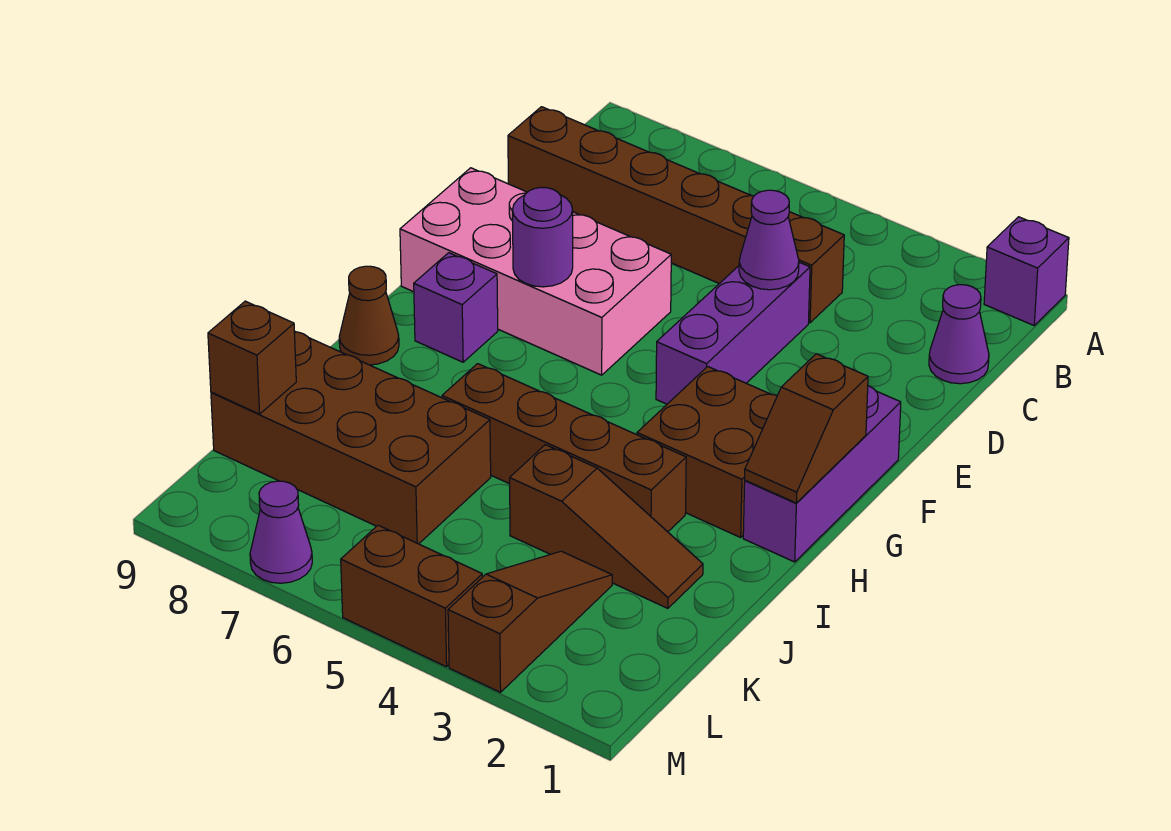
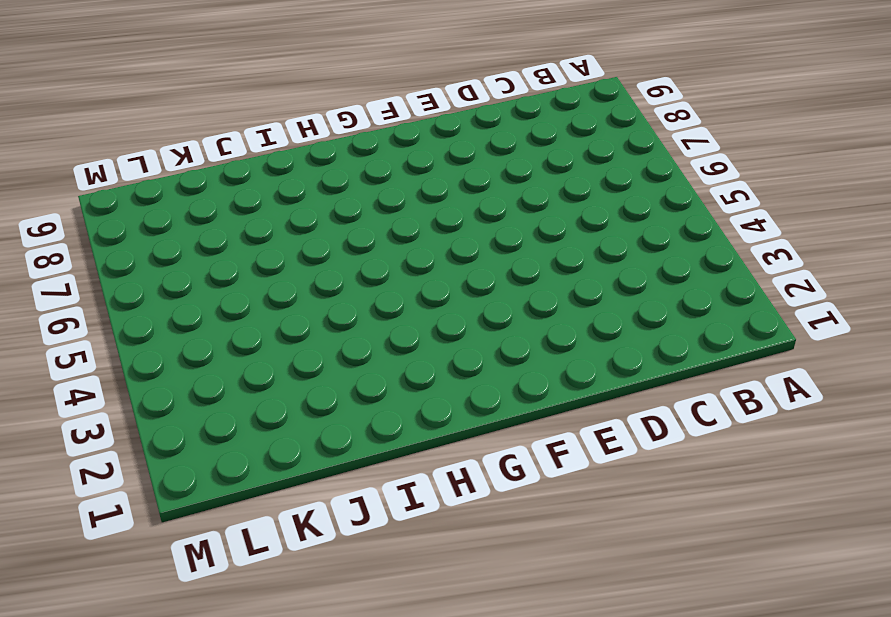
none -> purple brick A1 level 1
none -> purple cone C1 level 1
none -> brown brick C4:C9 level 1

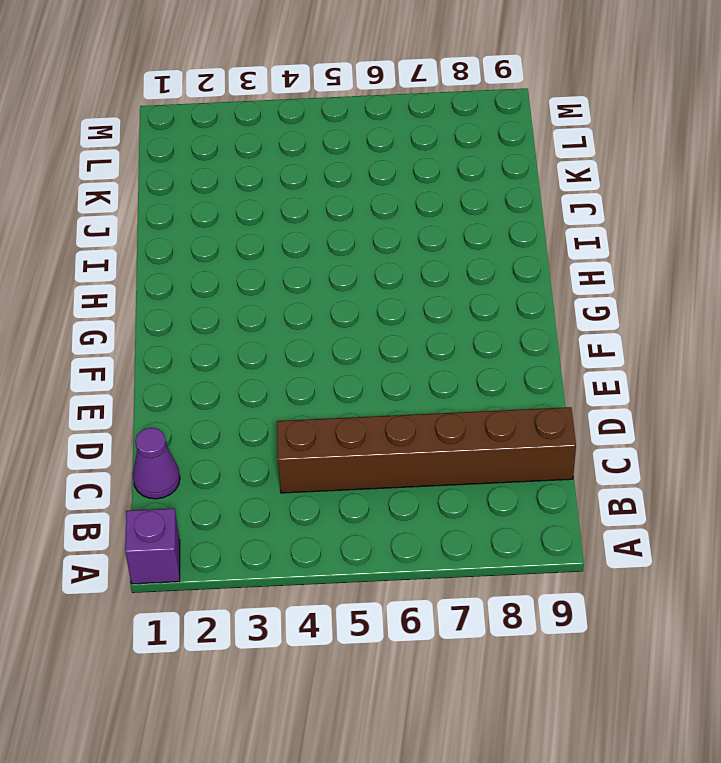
none -> purple brick D4:F4 level 1
none -> pink brick E6:F9 level 1
none -> purple brick F1:H1 level 1

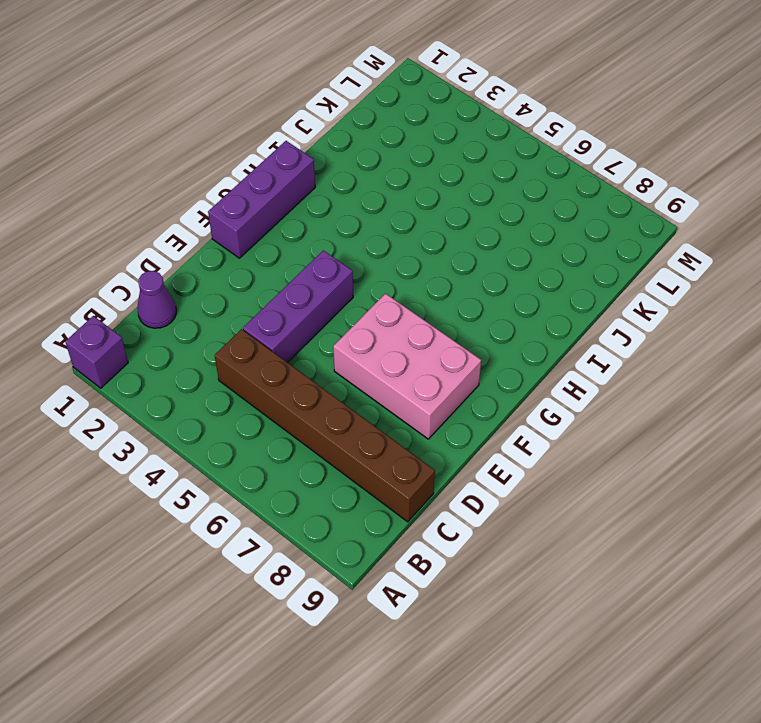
pink brick E6:F8 level 1 -> pink brick E6:F9 level 1
none -> brown brick G2:H3 level 1
none -> purple brick G8 level 1
none -> brown cone H9 level 1

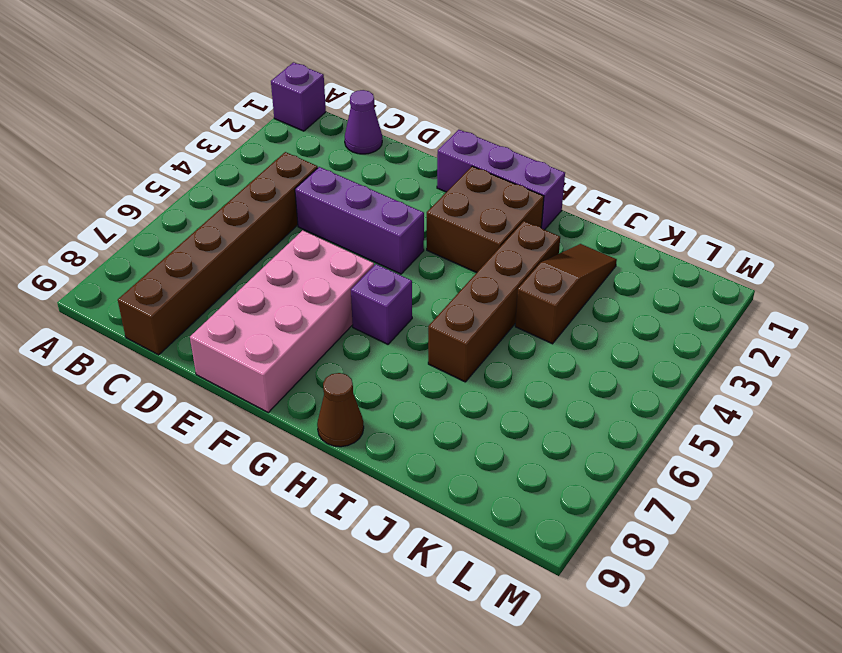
purple brick G6 level 1 -> purple brick G8 level 1
none -> brown brick J6:K9 level 1
none -> brown slope K3:M3 level 1 top M
none -> brown brick M4:M5 level 1

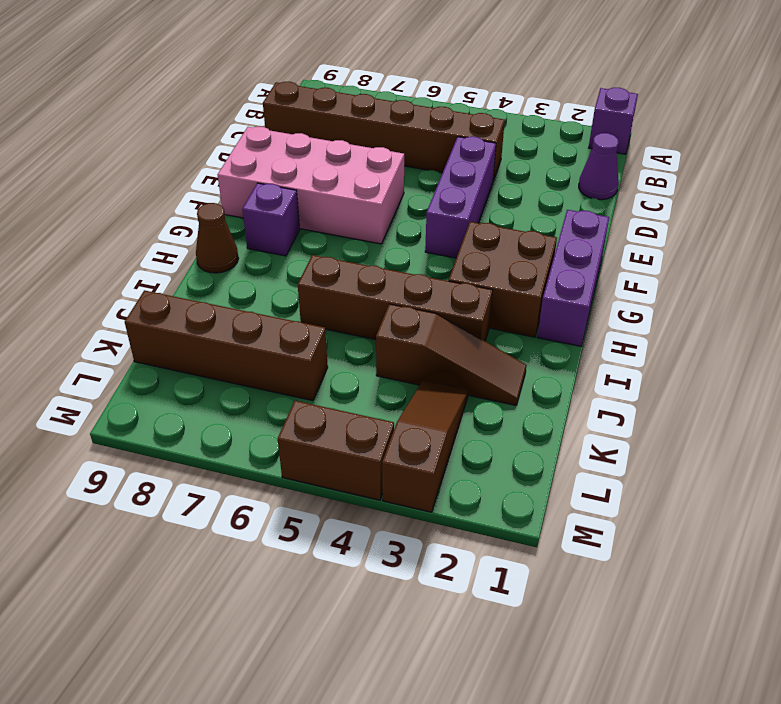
brown brick K6:K9 level 1 -> brown brick J6:K9 level 1
none -> purple cone M7 level 1
none -> purple cone D4 level 2
none -> purple round brick F7 level 2

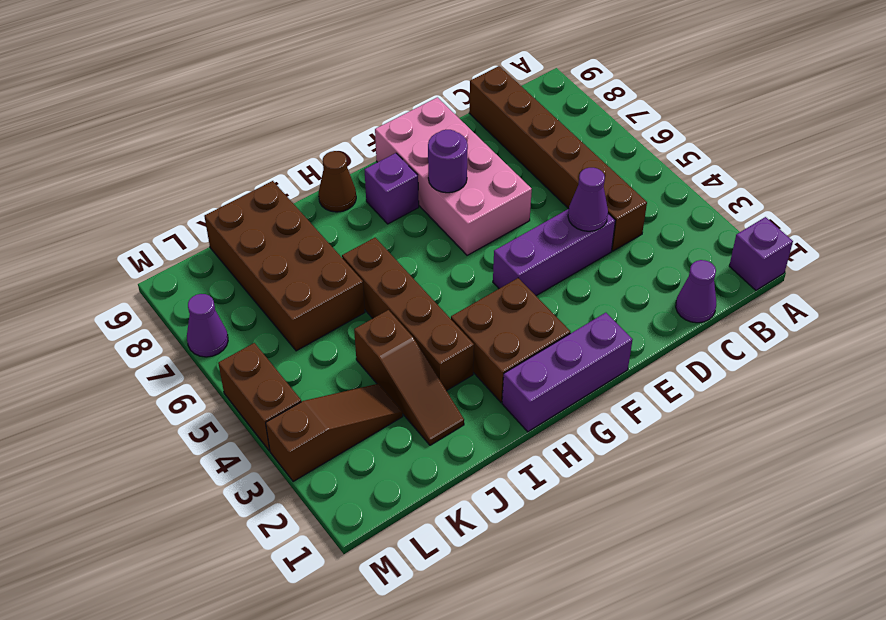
none -> brown slope G1:H1 level 2 top G
none -> brown brick K9 level 2

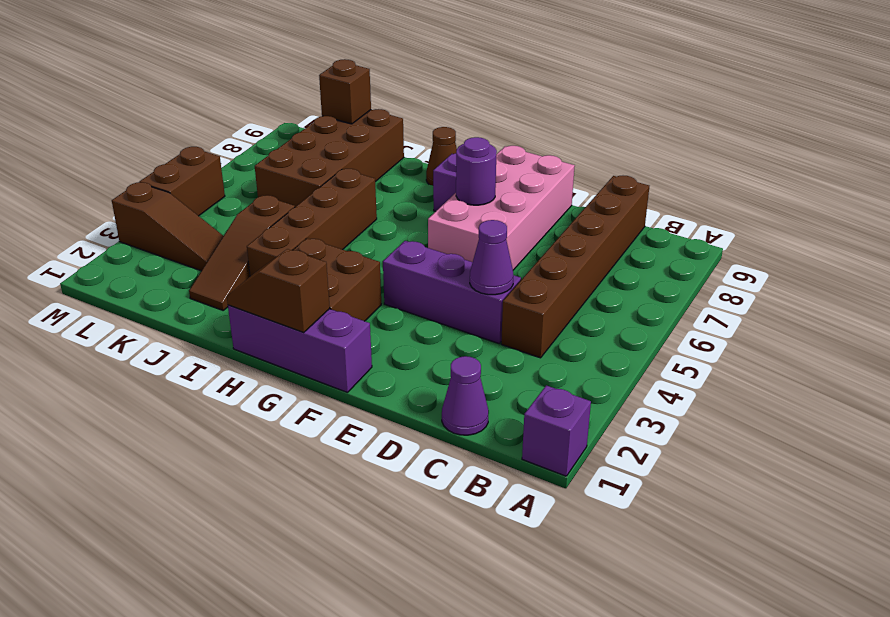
none -> purple cone M7 level 1

